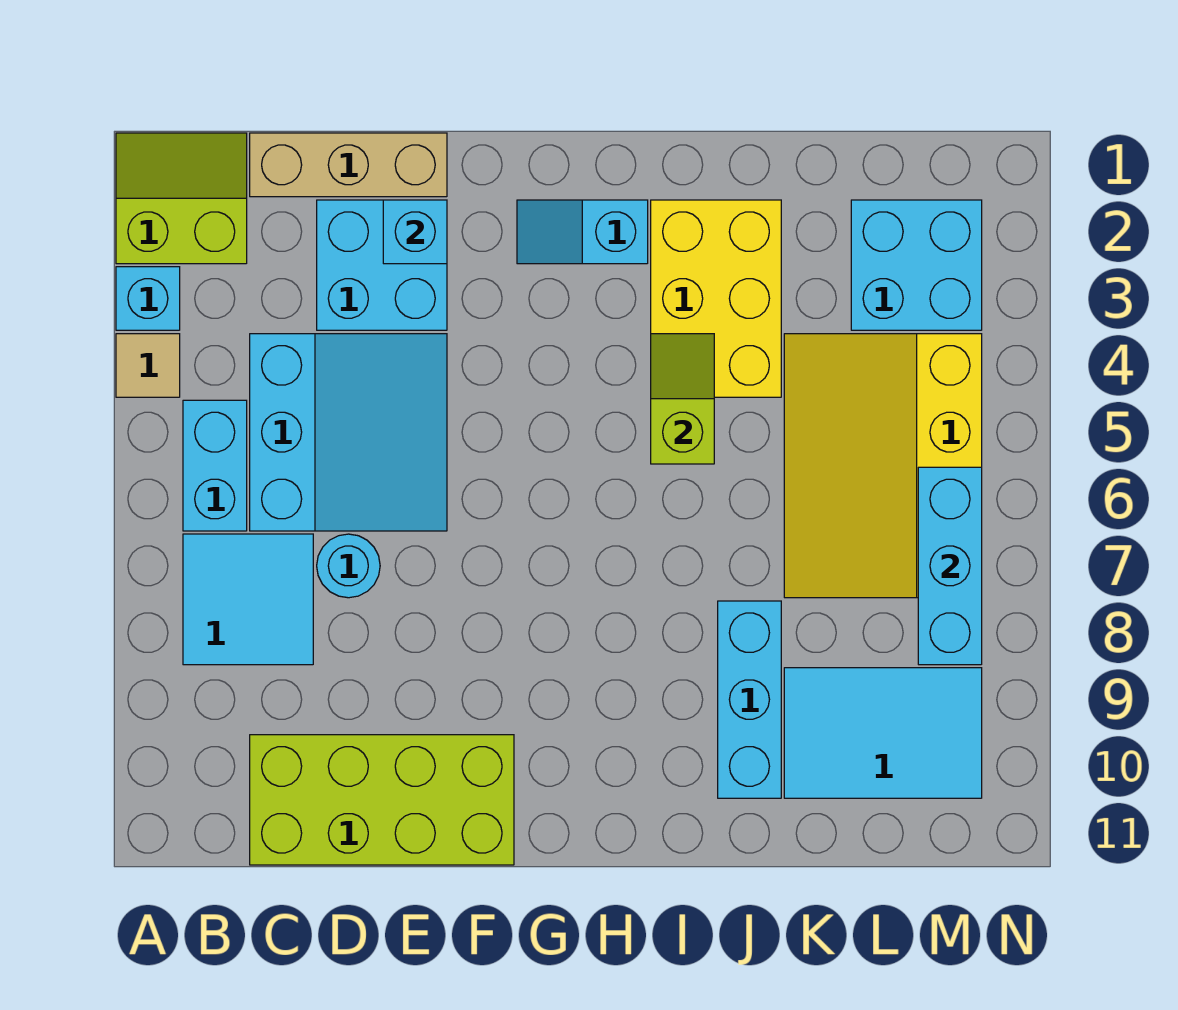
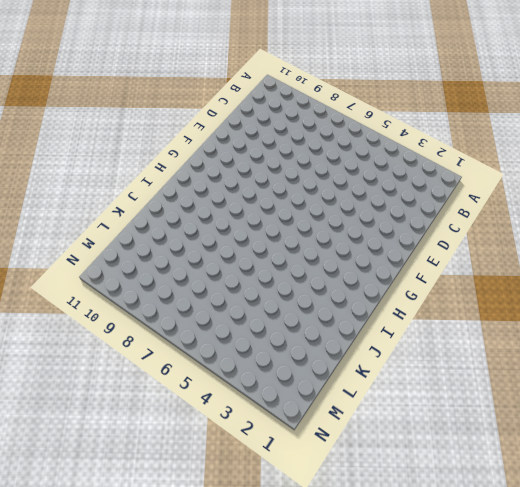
none -> lime slope A1:B2 level 1 top 2
none -> cyan brick A3 level 1
none -> tan tile A4 level 1

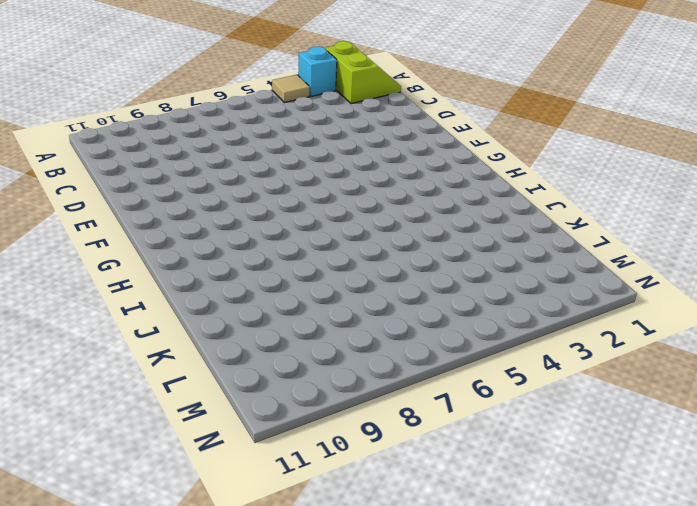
none -> cyan brick B5:B6 level 1
none -> cyan tile B7:C8 level 1
none -> tan brick C1:E1 level 1

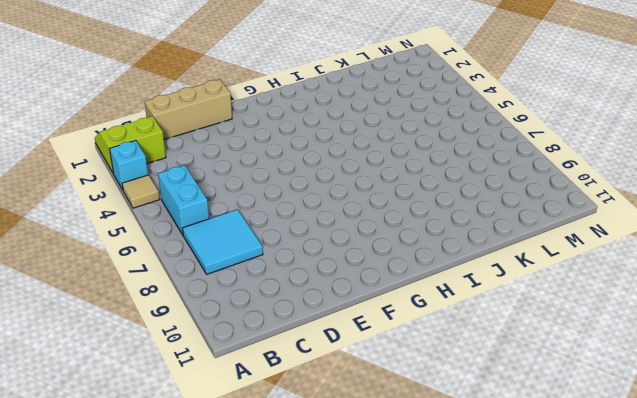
none -> cyan slope C4:E6 level 1 top C
none -> lime brick C10:F11 level 1
none -> cyan brick D2:E3 level 1

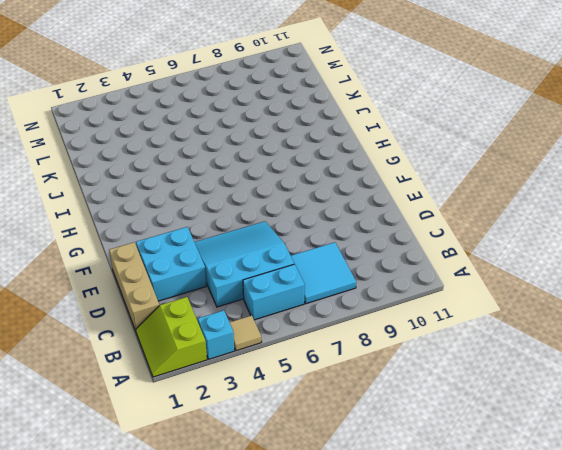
none -> lime brick C10:F11 level 1
none -> cyan round brick D7 level 1
none -> cyan slope G2:H2 level 1 top H

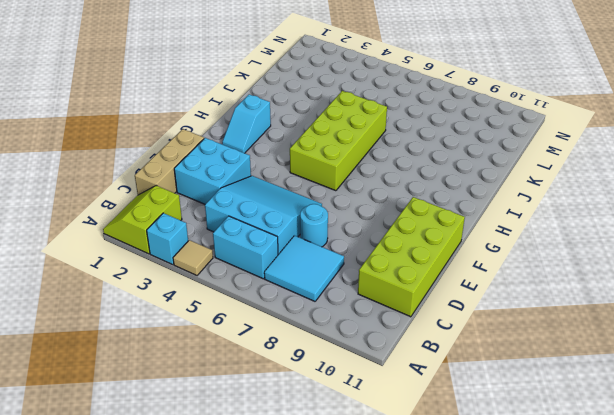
lime brick G5:J6 level 1 -> none
none -> yellow brick I2:J4 level 1
none -> cyan brick J8:J10 level 1
none -> yellow slope K4:M7 level 1 top M

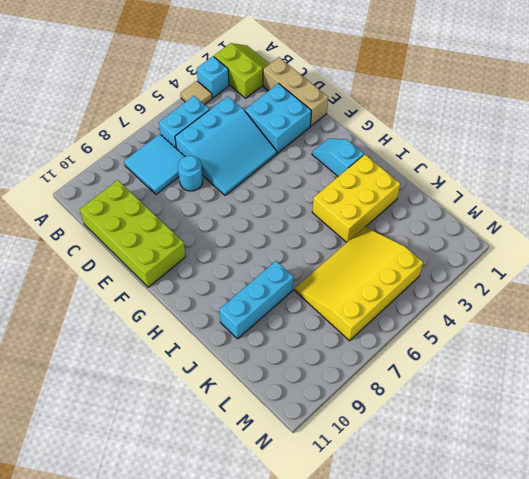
none -> cyan tile K9:M10 level 1
none -> cyan brick L2:M3 level 1
none -> cyan brick E2 level 2

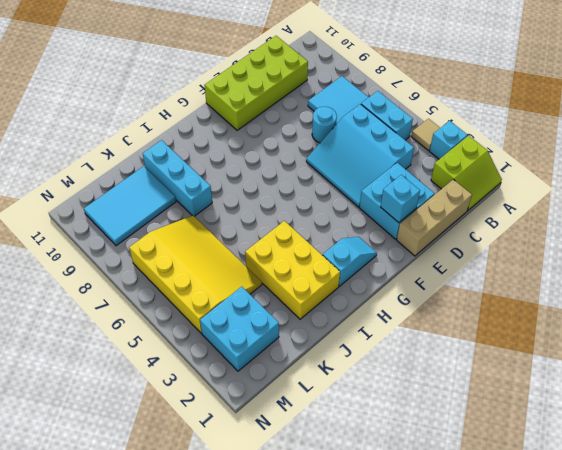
none -> lime slope I4:I5 level 2 top 5
none -> cyan brick M6:M8 level 2

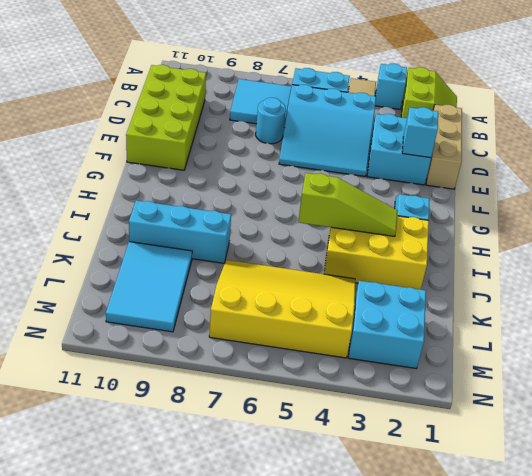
lime slope I3:I5 level 2 top 5 -> lime slope I4:I5 level 2 top 5
none -> cyan brick M6:M8 level 2

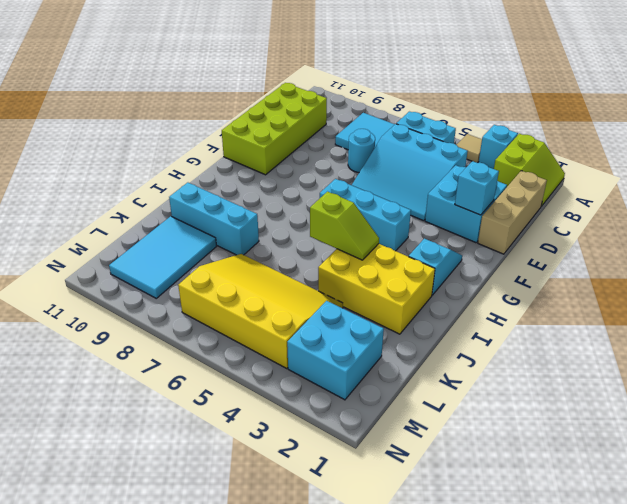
cyan brick G4:G6 level 1 -> cyan brick M6:M8 level 2

